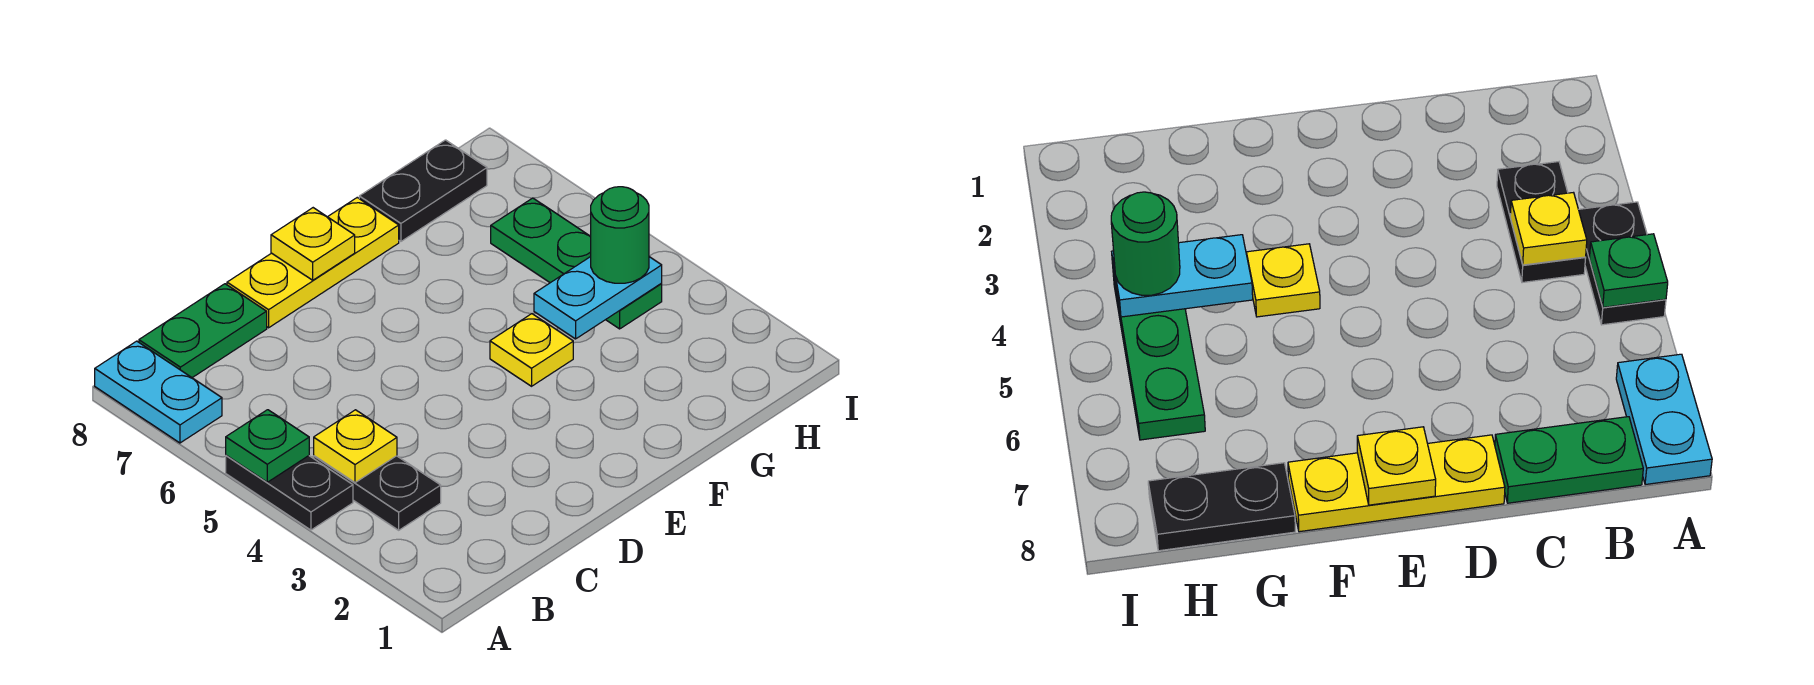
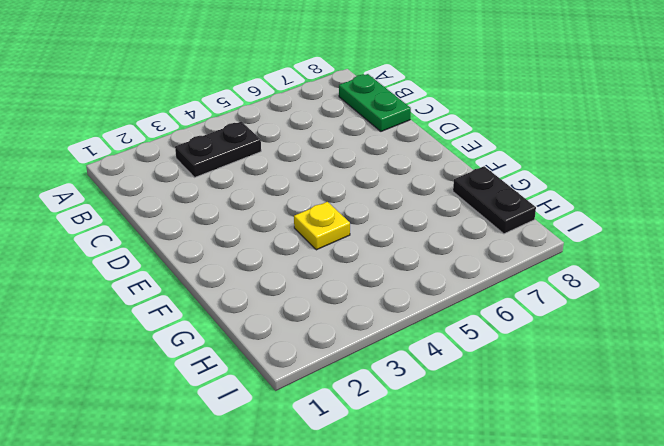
none -> black plate A4:A5 level 1
none -> cyan plate A7:A8 level 1
none -> yellow plate D8:F8 level 1

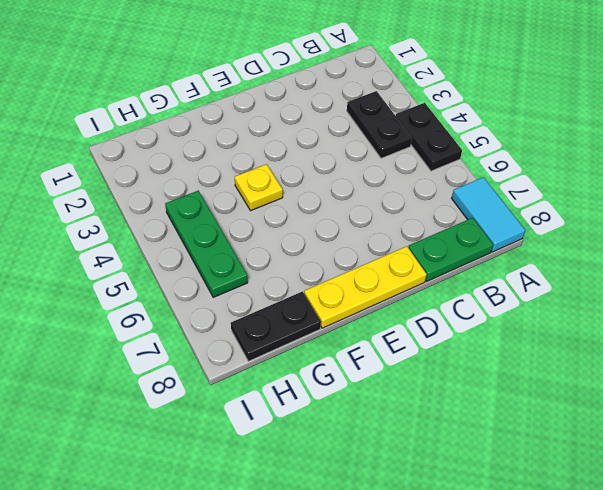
cyan tile A7:A8 level 1 -> cyan plate A7:A8 level 1
none -> green plate A5 level 2
none -> yellow plate B4 level 2
none -> yellow plate E8 level 2

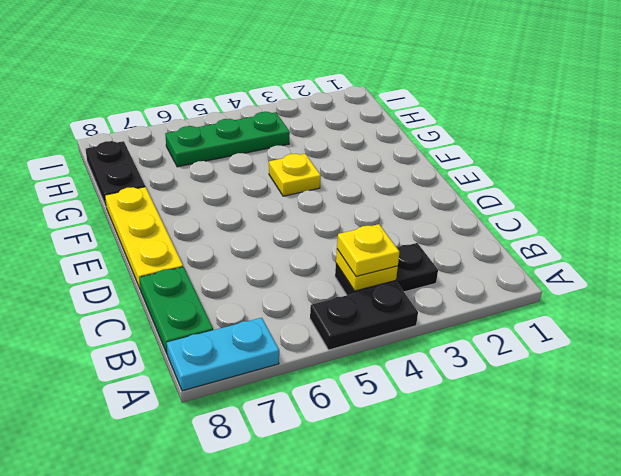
yellow plate B4 level 3 -> yellow plate E8 level 2
none -> green plate A5 level 2
none -> cyan plate G4:H4 level 2
none -> green round brick H4 level 3

